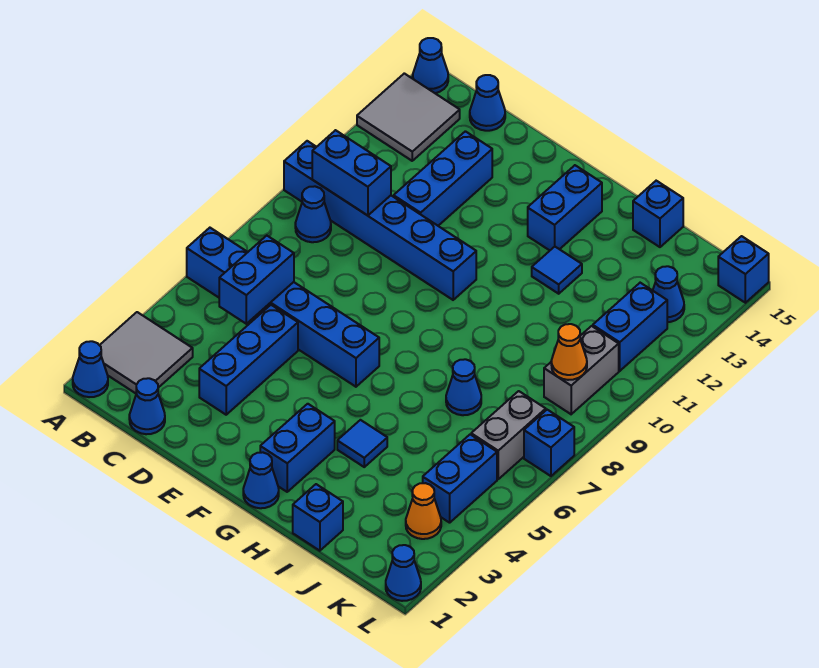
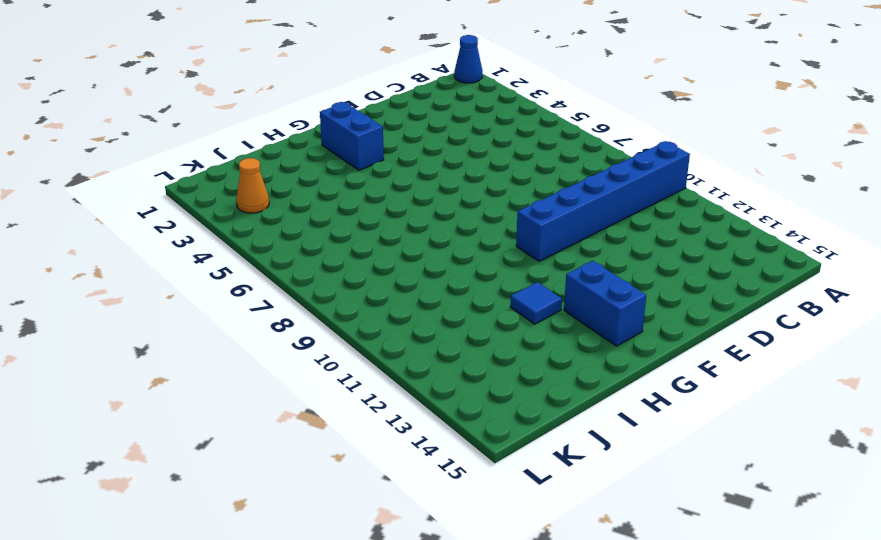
none -> grey tile A2:B3 level 1
none -> blue brick A6:F6 level 1
none -> grey tile A13:B14 level 1
none -> blue cone A15 level 1

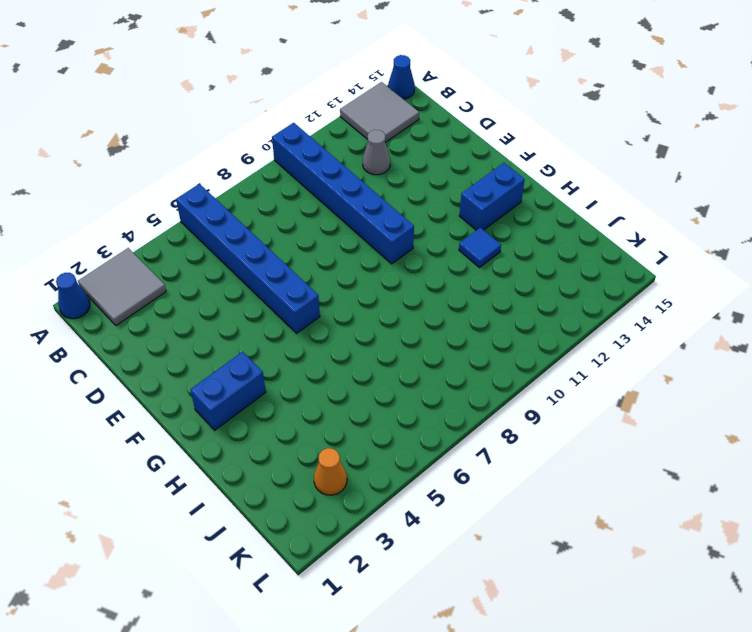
grey cone C12 level 1 -> none
none -> blue cone B9 level 1
none -> blue cone C1 level 1
none -> blue cone C15 level 1
none -> blue brick D3:D5 level 1

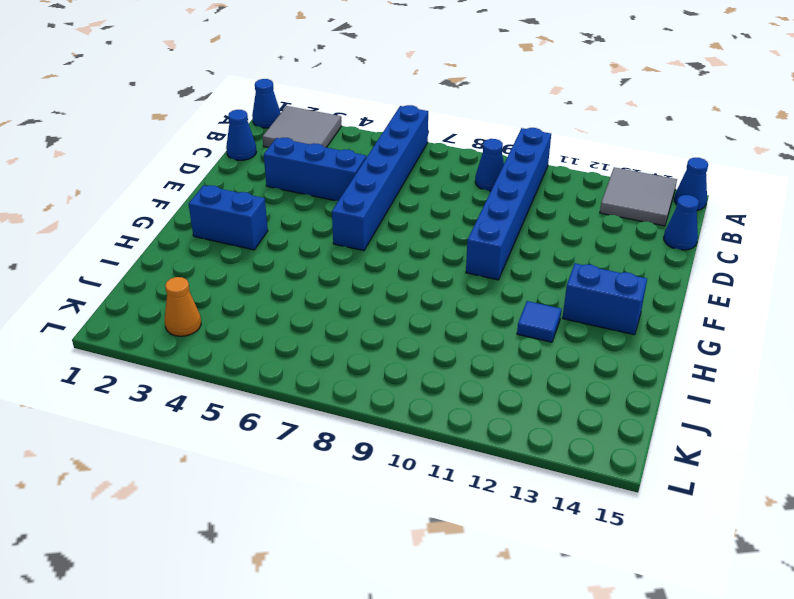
none -> blue brick D11:D13 level 1
none -> blue cone G1 level 1
none -> blue tile H4 level 1
none -> blue brick I1 level 1

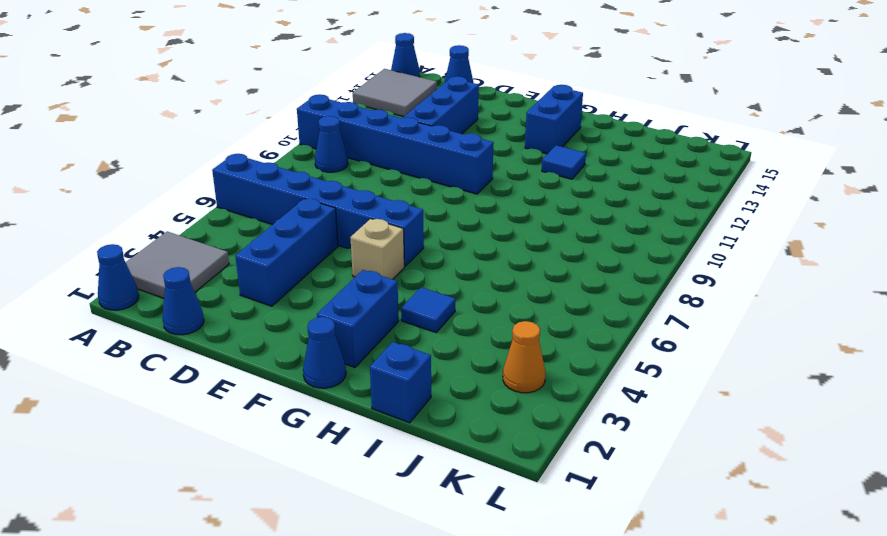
tan brick F5 level 1 -> none
none -> blue cone I7 level 1
none -> blue brick I15 level 1
none -> blue brick K4:K5 level 1
none -> grey brick K6:K7 level 1

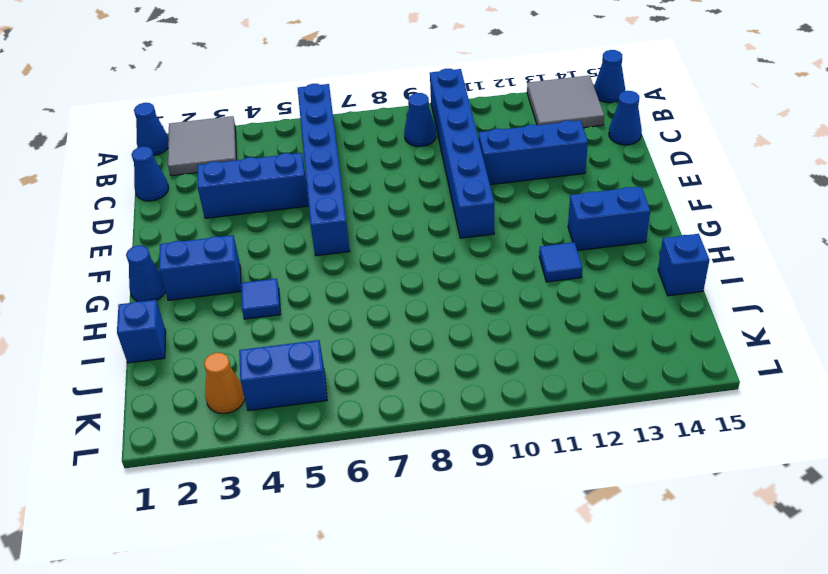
none -> blue cone I7 level 1
none -> grey brick K6:K7 level 1
none -> grey brick K9:K10 level 1
none -> blue brick K11:K12 level 1

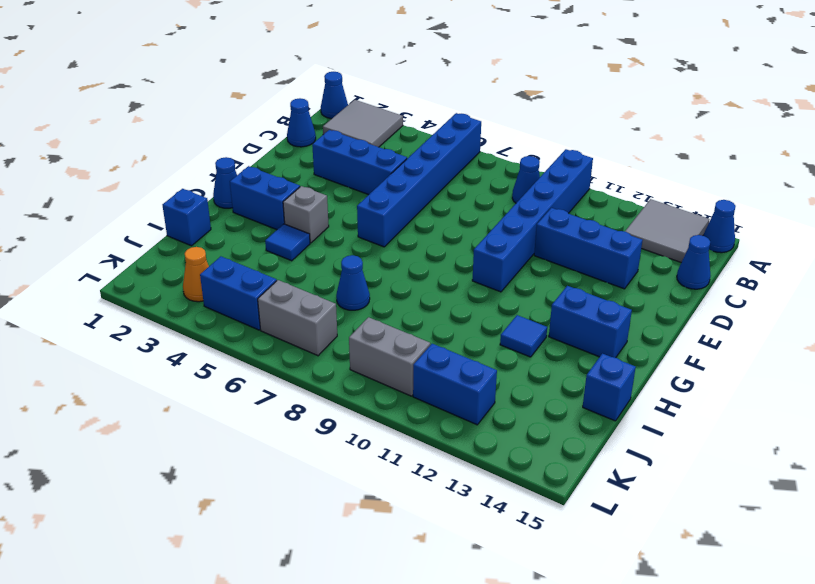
grey brick G4 level 1 -> none
none -> blue cone K13 level 1
none -> blue cone L1 level 1
none -> blue brick L7 level 1
none -> blue brick L15 level 1

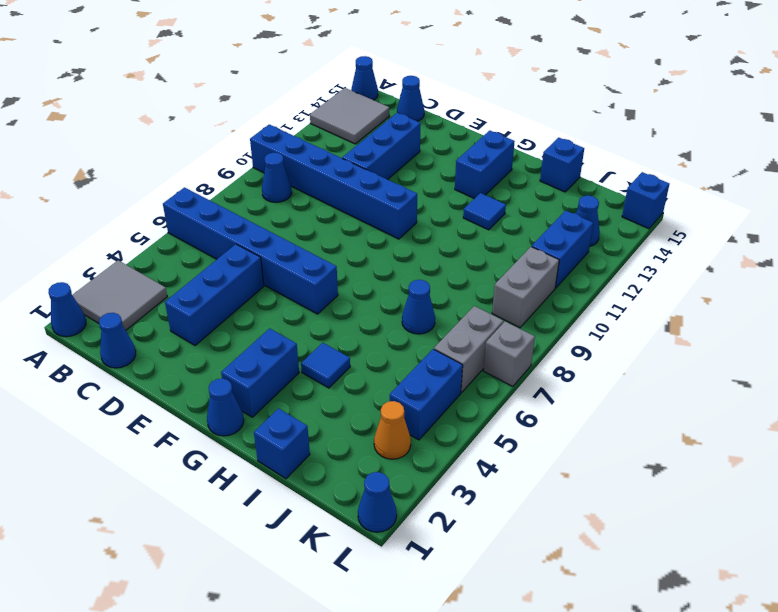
grey brick L7 level 1 -> blue brick L7 level 1
none -> blue brick B10:C10 level 2
none -> blue brick C5:C6 level 2
none -> orange cone K9 level 2

